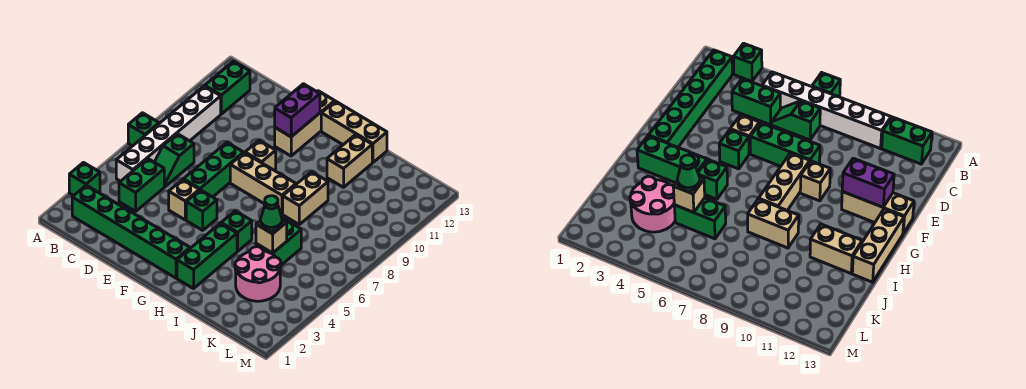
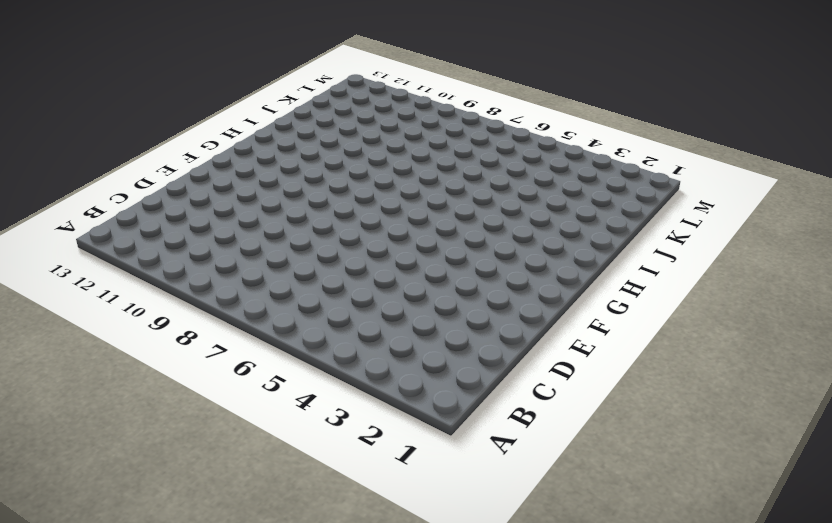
none -> green brick A3 level 1
none -> green brick A7 level 1
none -> green brick B2:G2 level 1

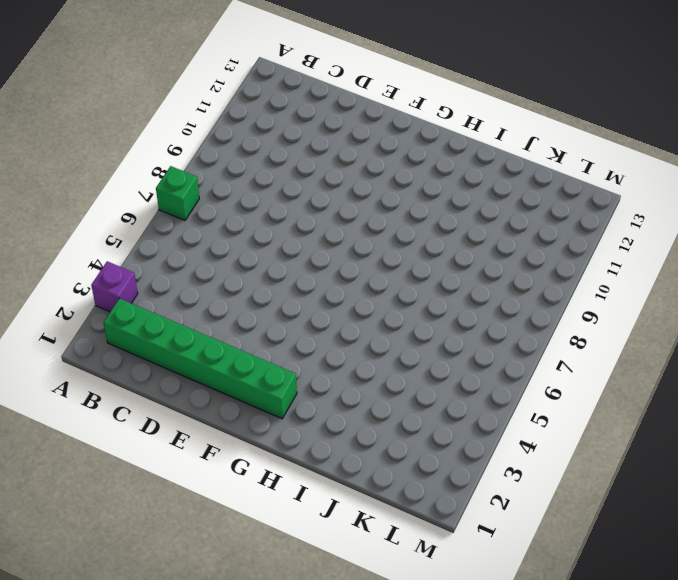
purple brick A3 level 1 -> green brick A3 level 1
none -> white brick B5:B10 level 1
none -> green brick B11:B12 level 1
none -> green brick C4:C5 level 1

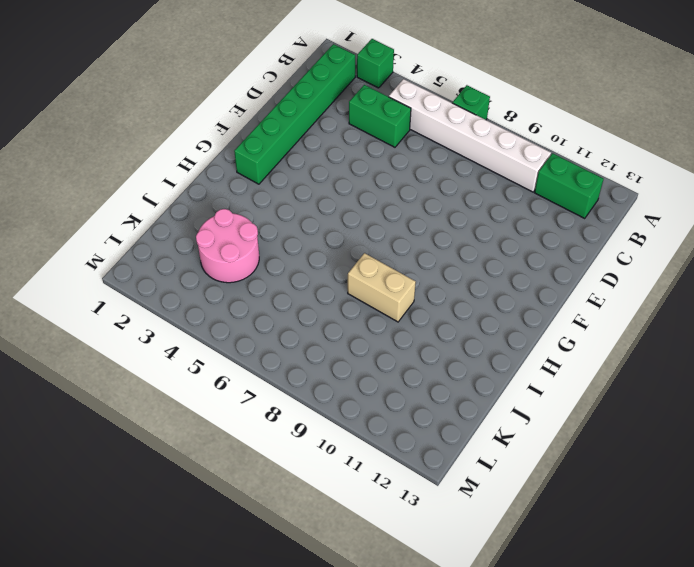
none -> green slope C6:C7 level 1 top 7
none -> tan brick E5 level 1
none -> green brick E6:E8 level 1

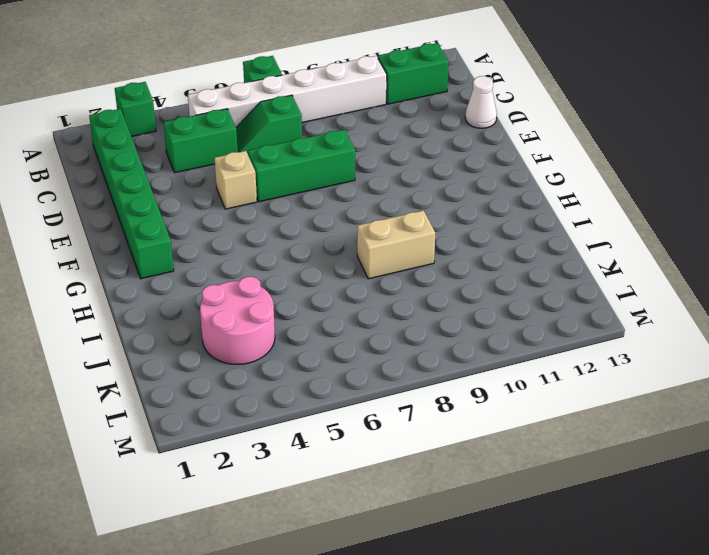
white cone D13 level 1 -> none
none -> green brick F5 level 1
none -> tan brick F8:H8 level 1
none -> tan brick F9 level 1

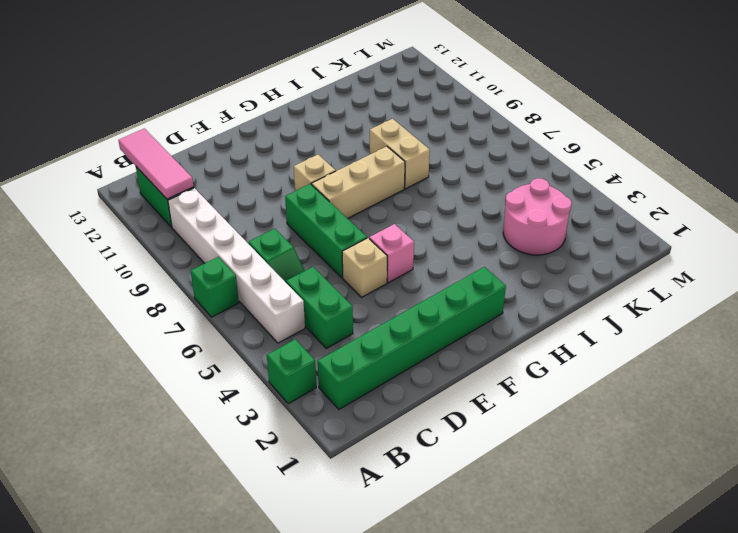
pink tile B11:B13 level 2 -> none
pink brick F5 level 1 -> green brick F5 level 1
none -> tan brick F11:F13 level 1
none -> tan brick G13:I13 level 1
none -> green brick H2:H4 level 1

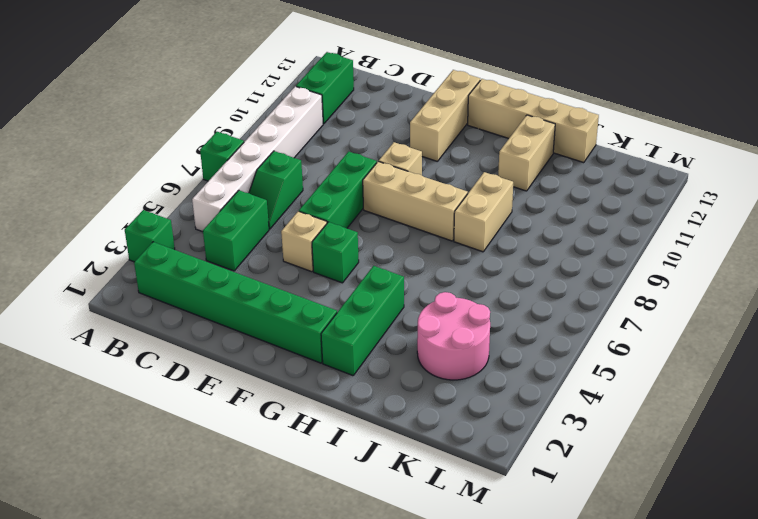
tan brick G13:J13 level 1 -> tan brick G13:I13 level 1
none -> green brick H5 level 1
none -> green brick J5:J6 level 1
none -> purple brick F11:F12 level 2

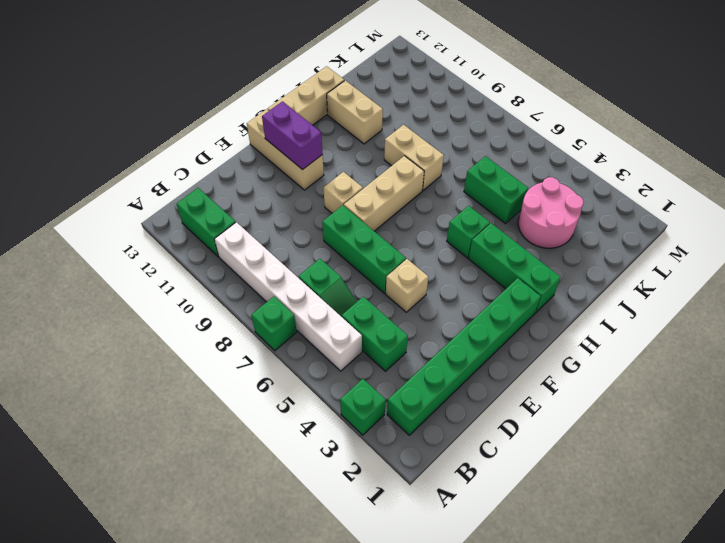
none -> green brick F5 level 1
none -> tan brick J5 level 2
none -> green cone J5 level 3

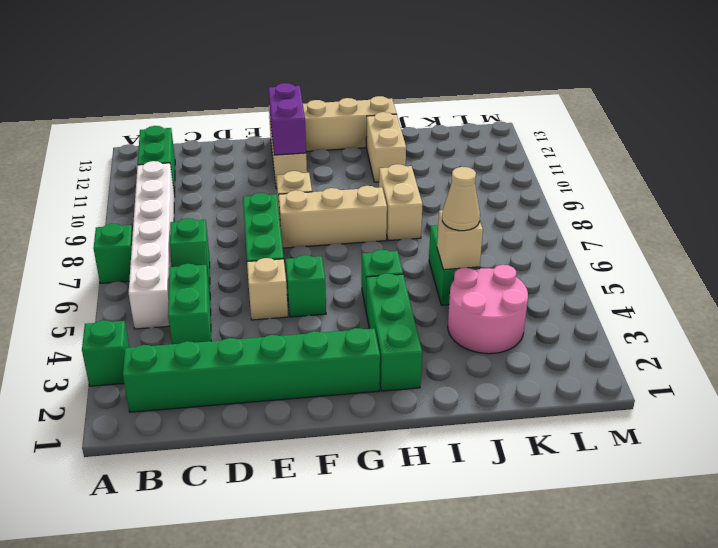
tan cone J5 level 3 -> green cone J5 level 3

